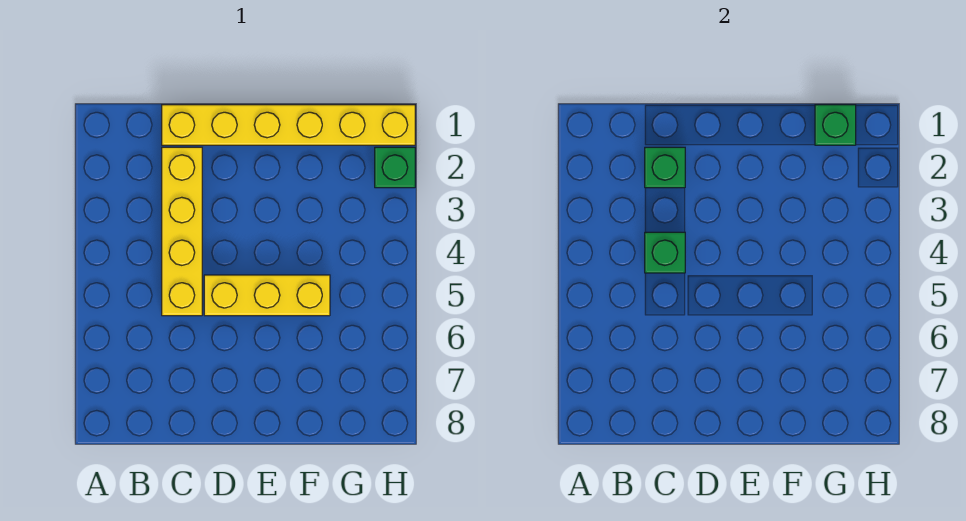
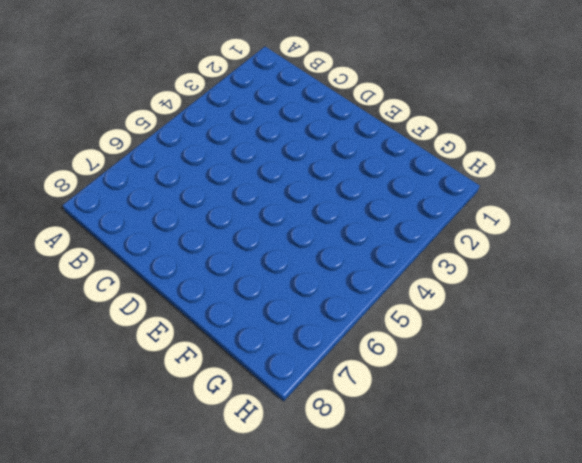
none -> yellow brick C1:H1 level 1
none -> yellow brick C2:C5 level 1

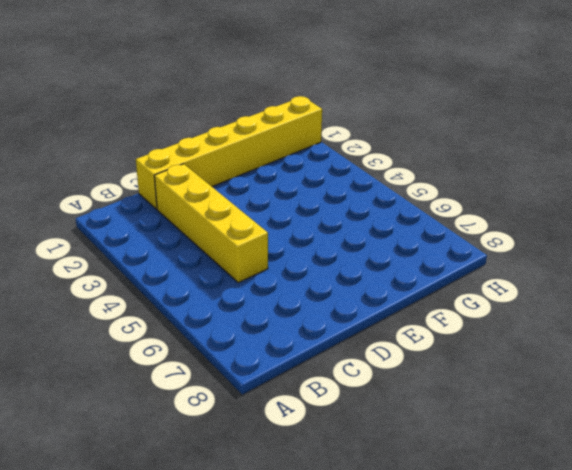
none -> yellow brick D5:F5 level 1
none -> green brick H2 level 1

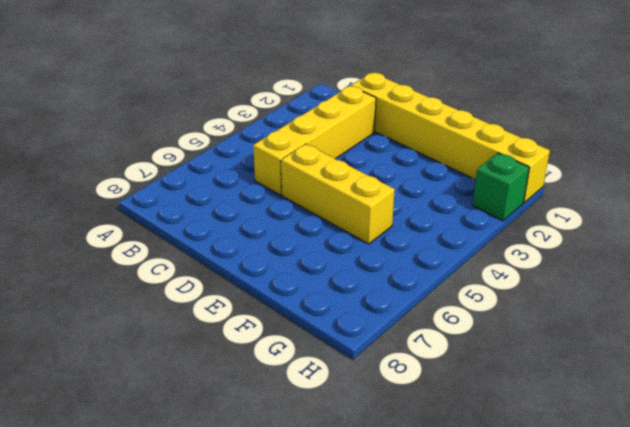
none -> green brick C2 level 2
none -> green brick C4 level 2

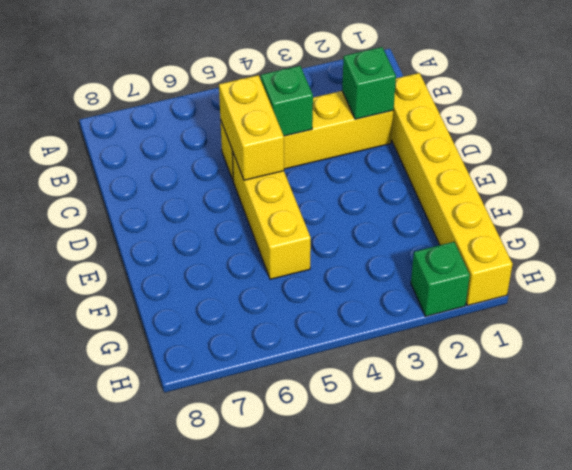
yellow brick C5:D5 level 2 -> none
none -> green brick G1 level 2

